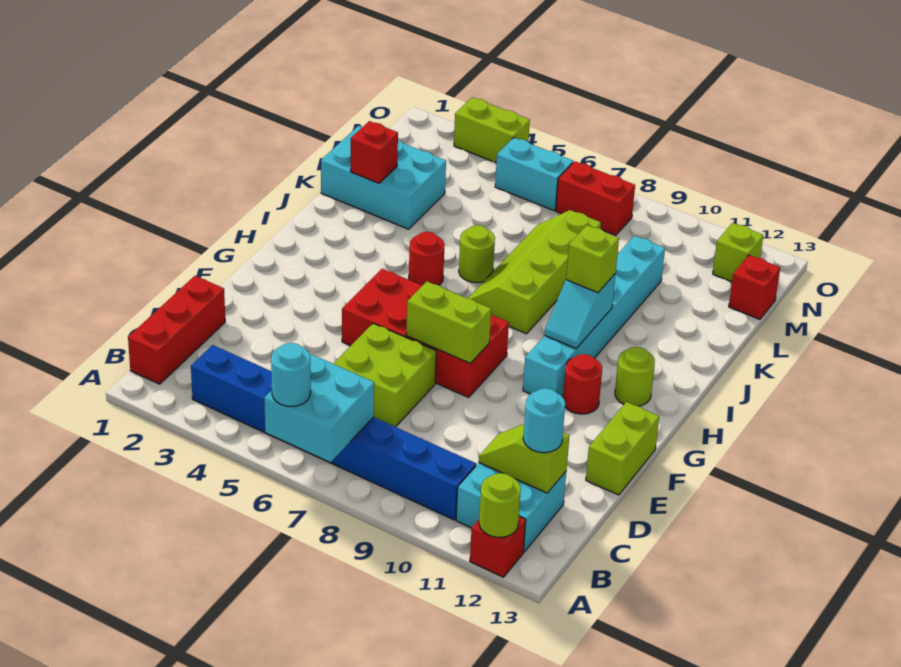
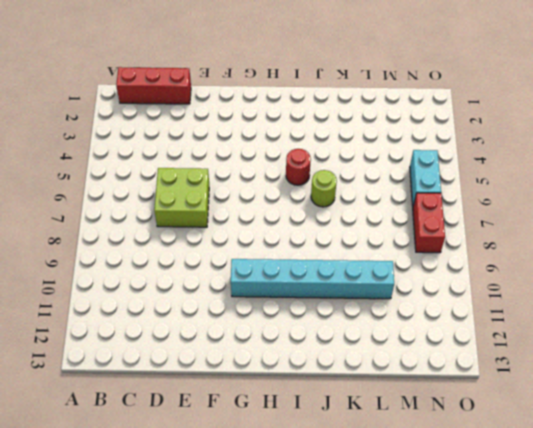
none -> red brick A12 level 1
none -> blue brick B3:B10 level 1
none -> cyan brick B11:C12 level 1

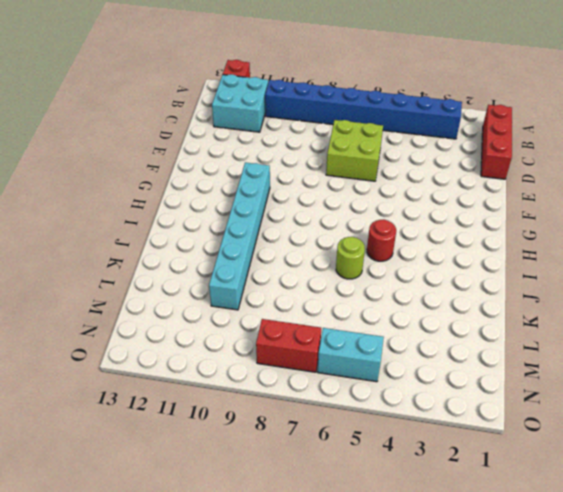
none -> lime brick E13:F13 level 1
none -> red brick F5:G8 level 1
none -> red round brick G11 level 1

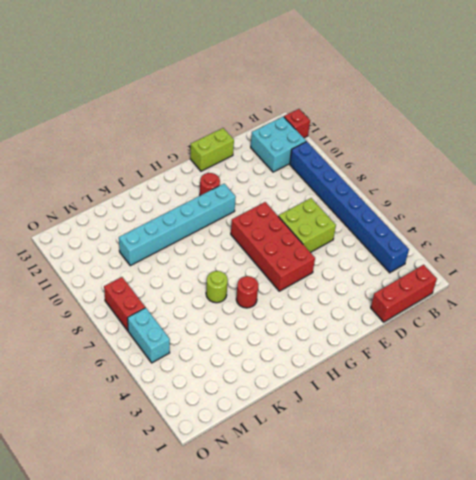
none -> lime round brick H12 level 1
none -> lime slope I7:L8 level 1 top 8
none -> cyan brick K1:L3 level 1

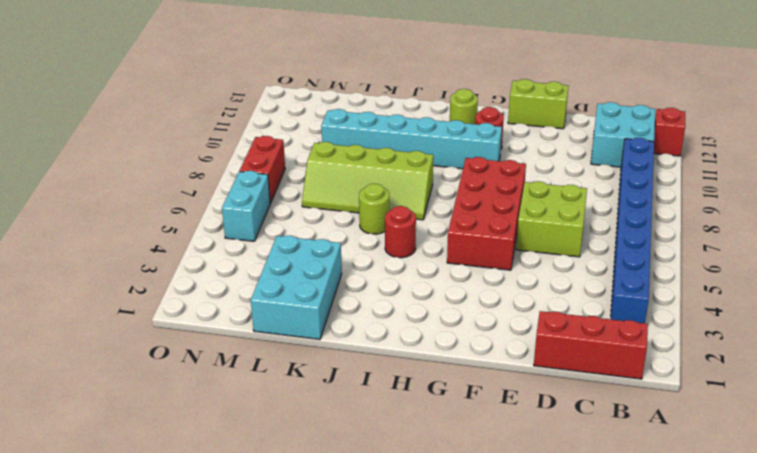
none -> red brick M13 level 1
none -> lime brick N12 level 1
none -> lime brick O3:O4 level 1

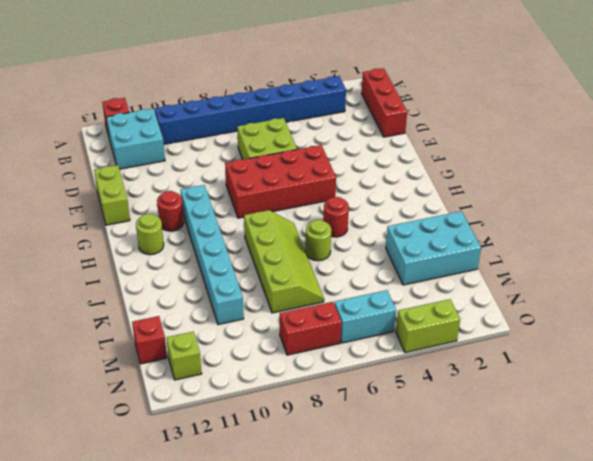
none -> cyan brick A6:B7 level 2
none -> lime round brick A12 level 2
none -> lime slope C11:C12 level 2 top 12

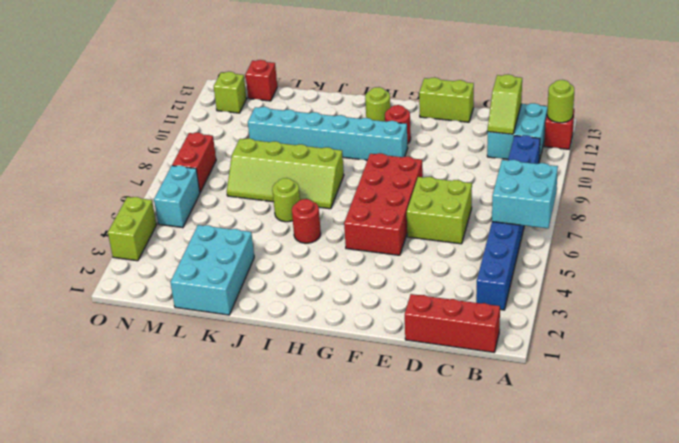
none -> lime brick F7:F8 level 2
none -> cyan slope H10:I10 level 2 top I
none -> red brick K2 level 2

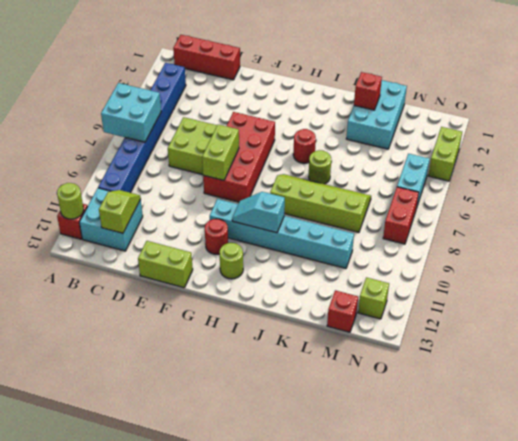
none -> cyan round brick A6 level 3
none -> cyan round brick C12 level 3
none -> lime brick I10 level 3

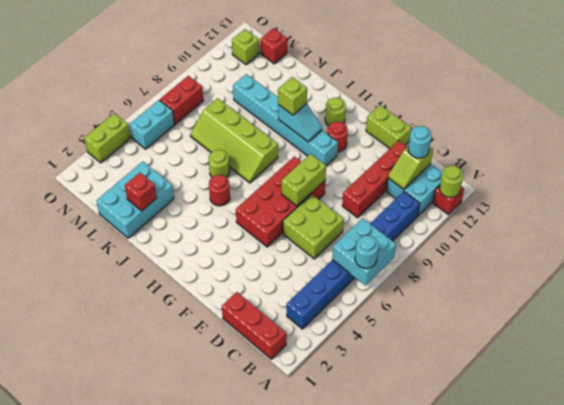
red brick D9:D12 level 1 -> none

